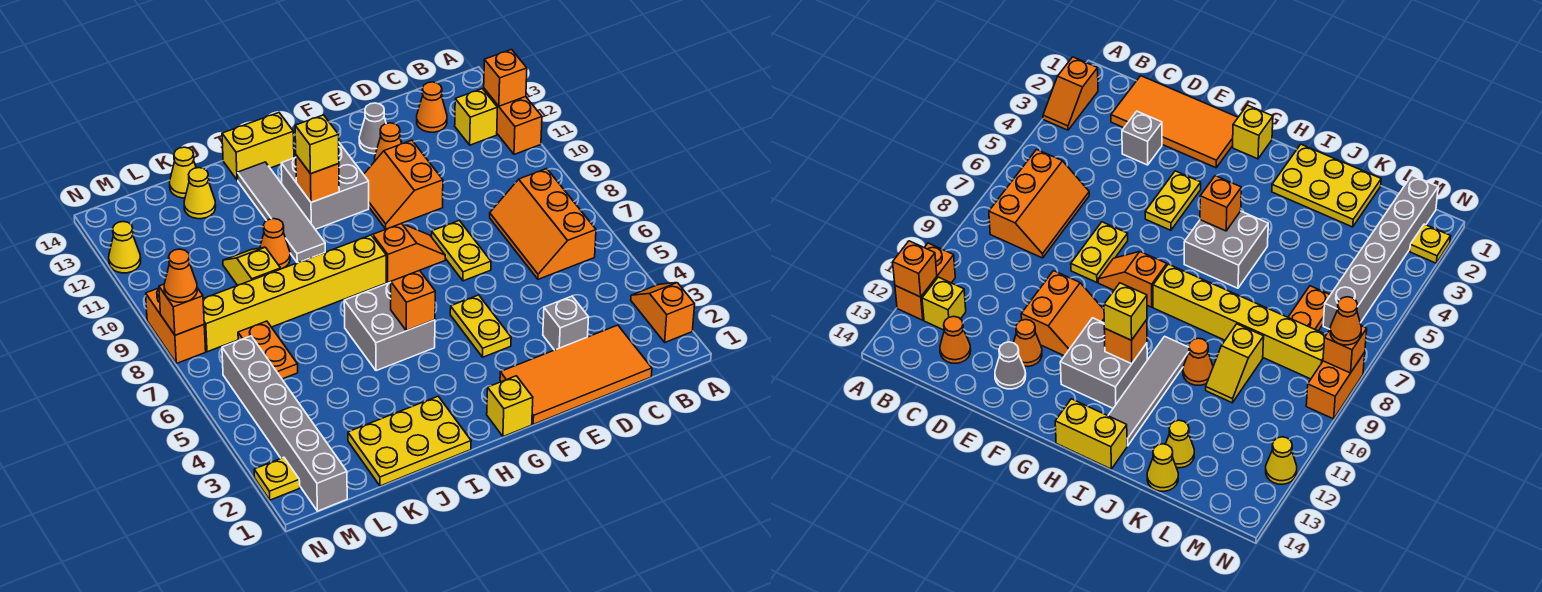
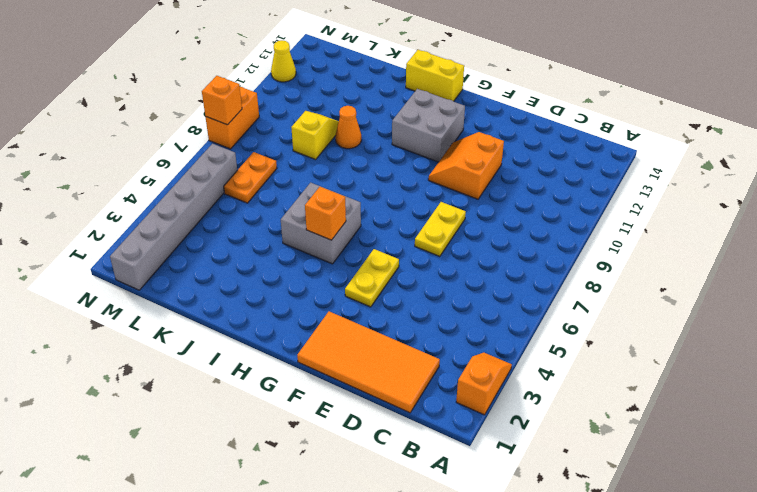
none -> orange brick A11:A12 level 1
none -> orange slope B6:C8 level 1 top B
none -> yellow brick B12 level 1
none -> orange cone C13 level 1

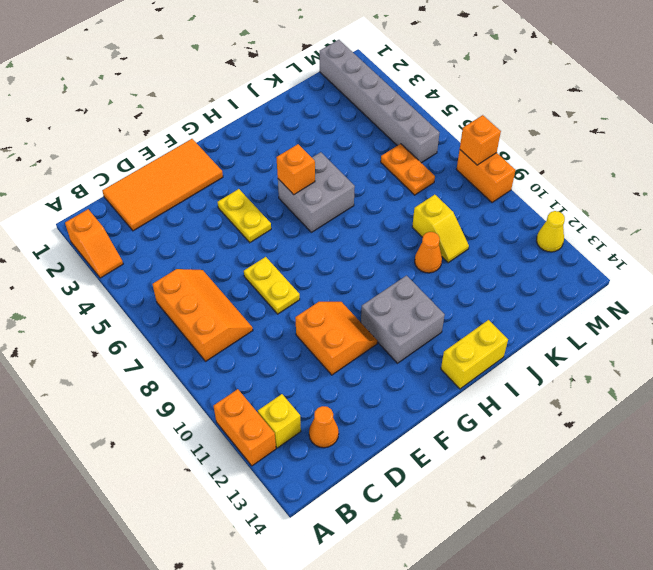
none -> grey brick D3 level 1
none -> orange cone E12 level 1
none -> grey cone E13 level 1
none -> orange slope F8:G8 level 1 top G

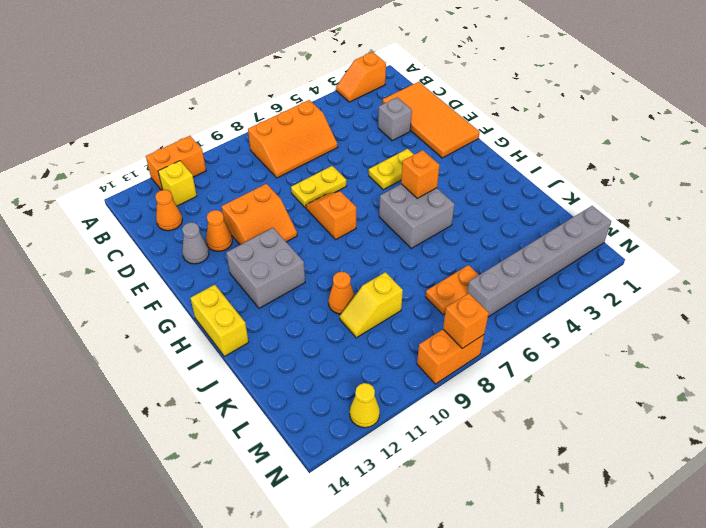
none -> yellow brick G1 level 1
none -> yellow brick H8:M8 level 1
none -> yellow plate I1:K2 level 1
none -> grey tile I10:I13 level 1

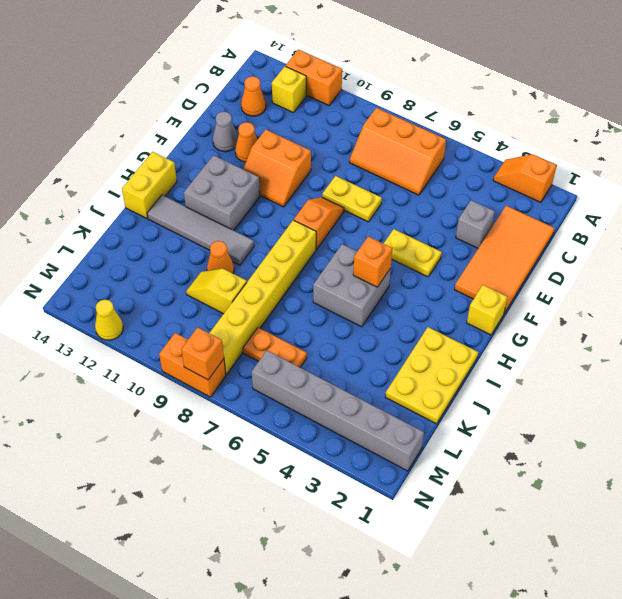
none -> yellow cone K13 level 1
none -> yellow cone K14 level 1
none -> yellow plate N2 level 1
none -> orange brick A12 level 2

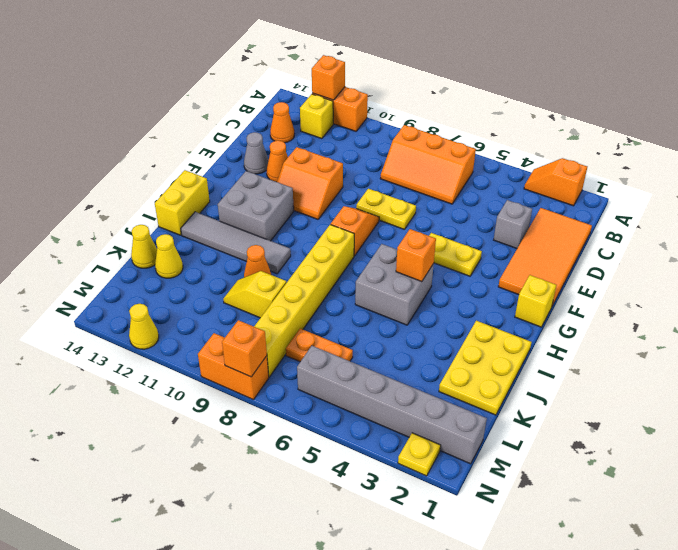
none -> orange brick H11 level 2
none -> yellow brick H11 level 3
none -> orange cone N8 level 3

